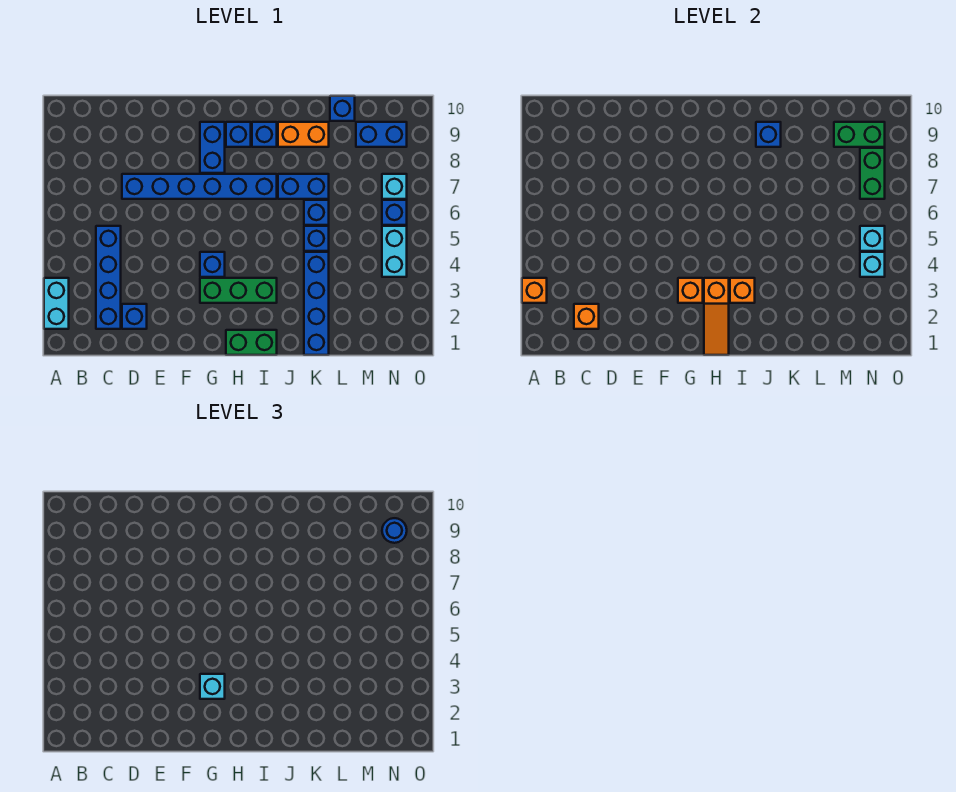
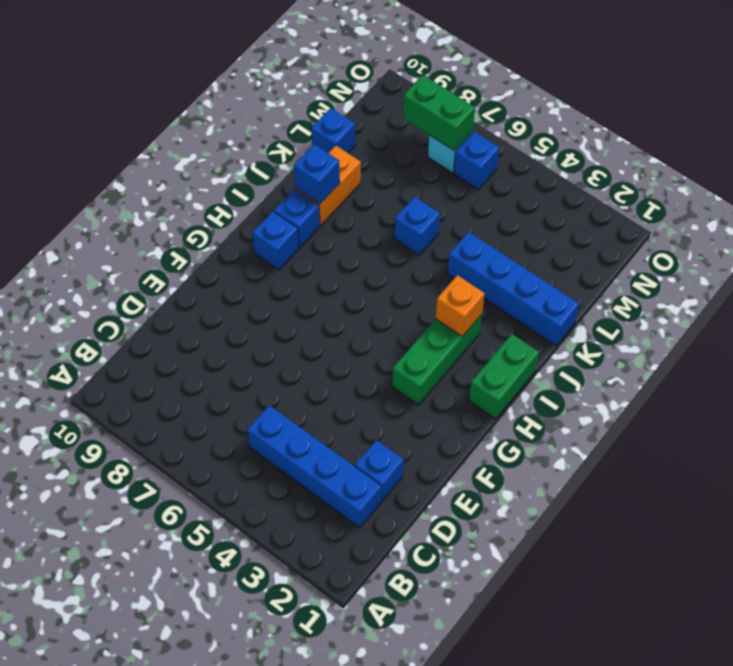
none -> cyan brick A2:A3 level 1
none -> blue brick D7:I7 level 1
none -> blue brick G4 level 1
none -> blue brick G8:G9 level 1

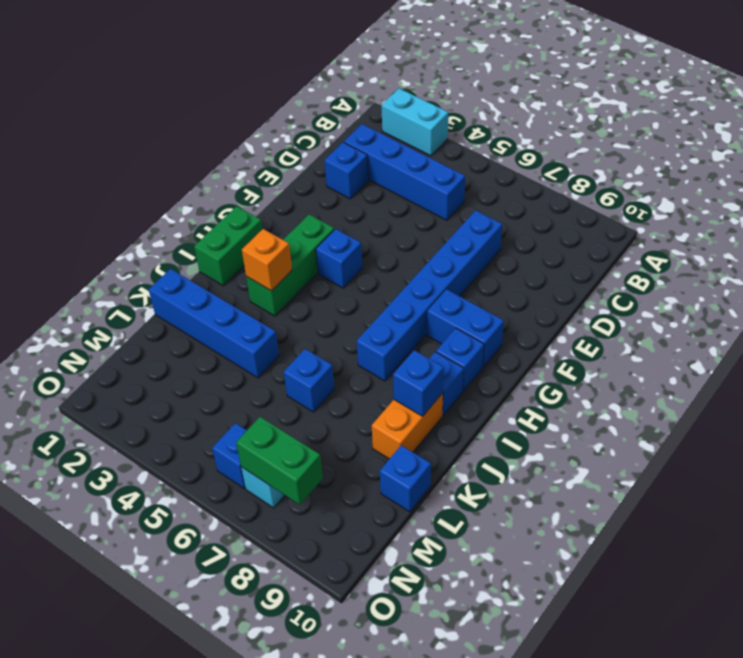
none -> blue brick J7:K7 level 1
none -> blue brick K5 level 1
none -> blue brick M9:N9 level 1
none -> cyan brick N4:N5 level 1

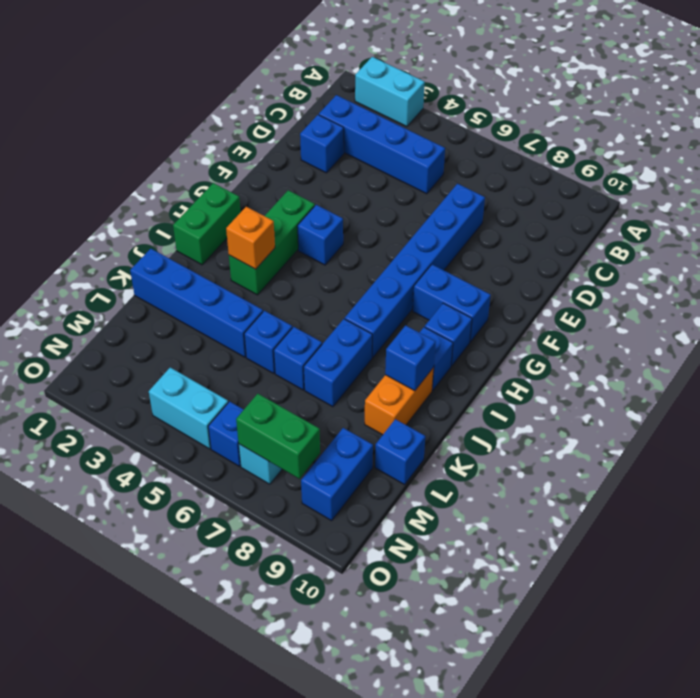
none -> orange brick A3 level 2
none -> orange brick C2 level 2
none -> orange brick G3 level 2
none -> orange slope H1:H3 level 2 top 3

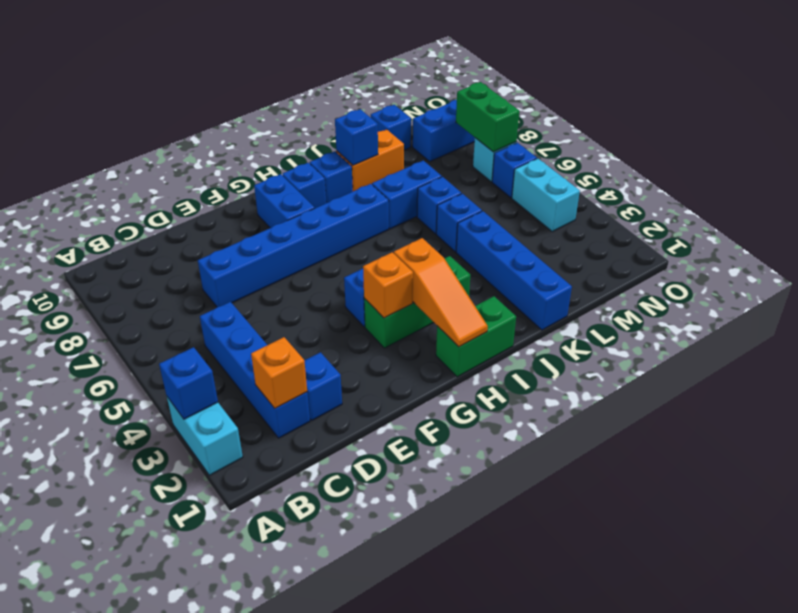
blue brick A3 level 2 -> orange brick A3 level 2
none -> orange brick I3 level 2
none -> green brick M9:N9 level 2
none -> cyan brick N4 level 2
none -> cyan brick N5 level 2

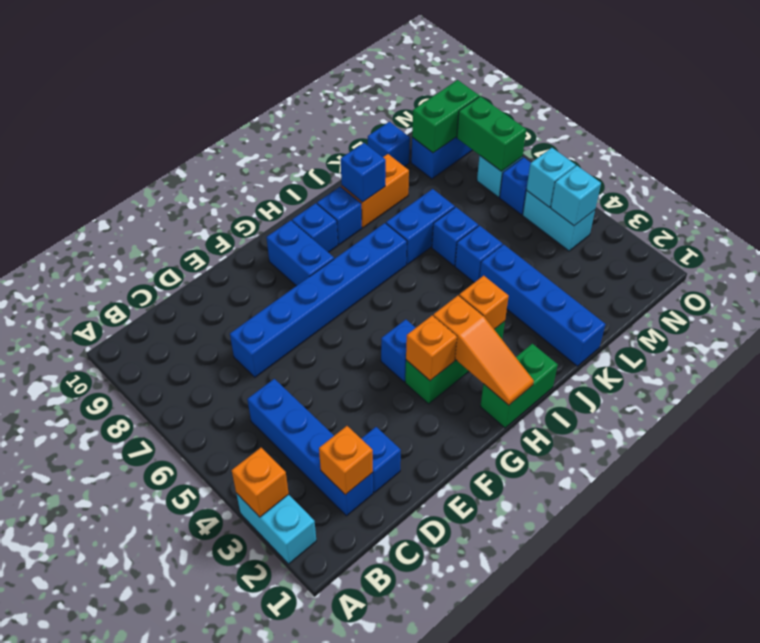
none -> cyan brick G3 level 3
none -> blue round brick N9 level 3

